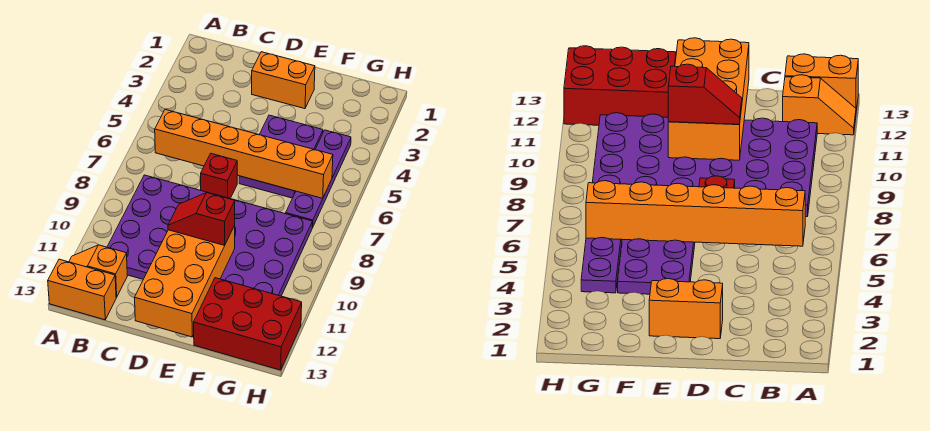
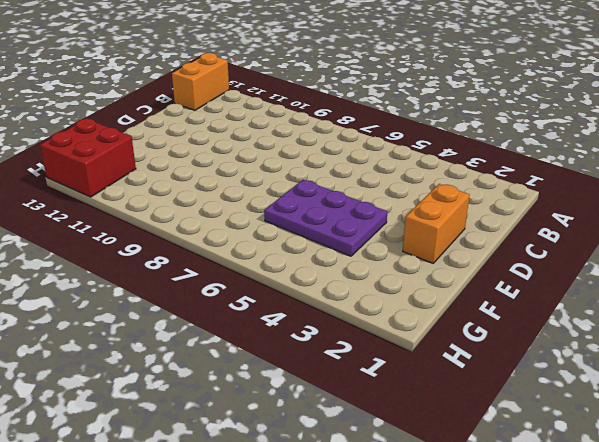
red brick G12:H13 level 1 -> red brick F12:H13 level 1
none -> orange slope A12:B12 level 1 top B
none -> purple plate B8:G11 level 1

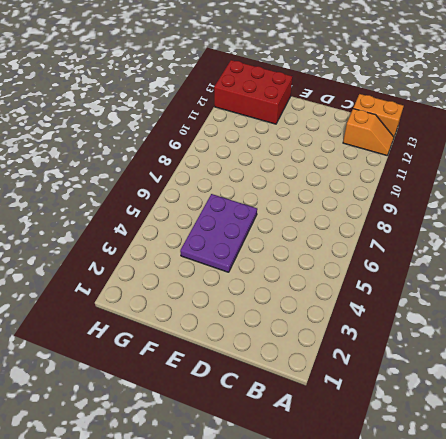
none -> purple plate B8:G11 level 1
none -> orange brick D2:E2 level 1

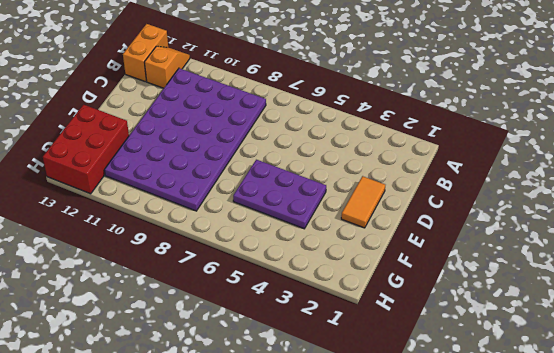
orange tile D2:E2 level 1 -> orange brick D2:E2 level 1
none -> red brick D7 level 1
none -> purple plate G4:G7 level 1

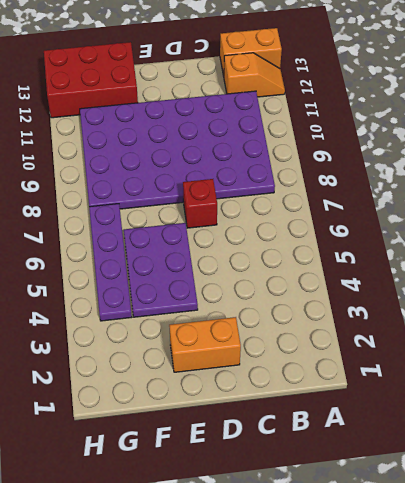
none -> orange brick B6:G6 level 2
none -> orange brick D10:E13 level 2

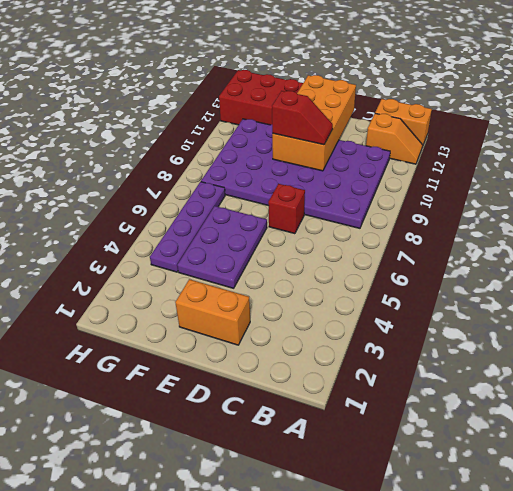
none -> orange brick B6:G6 level 2

